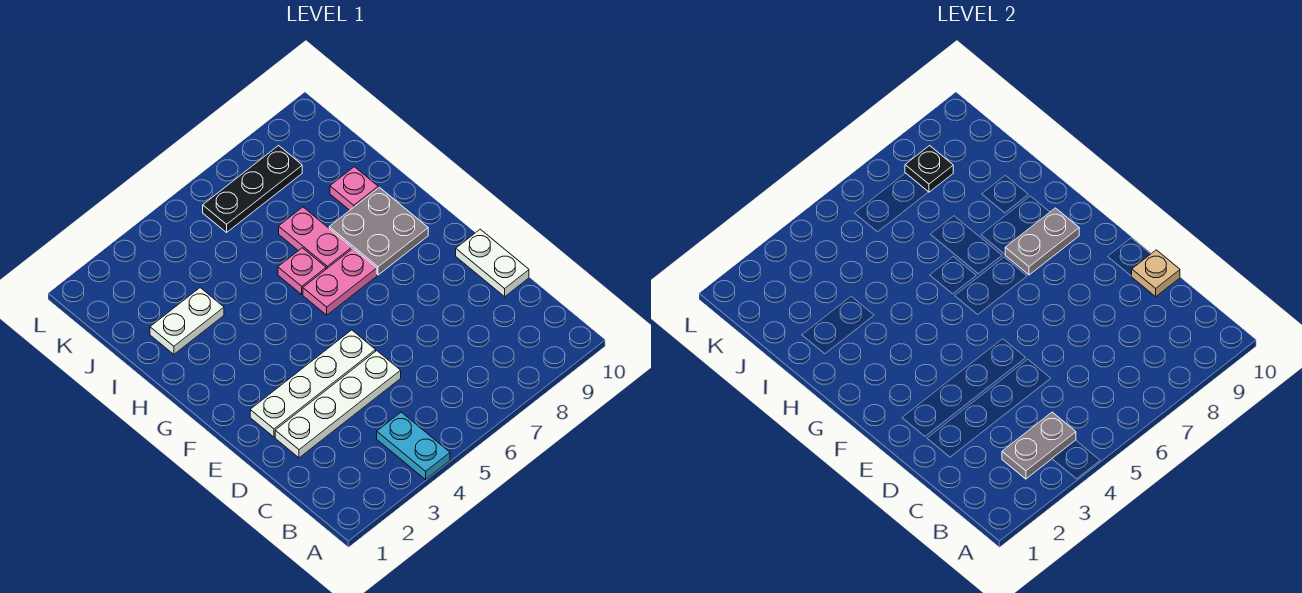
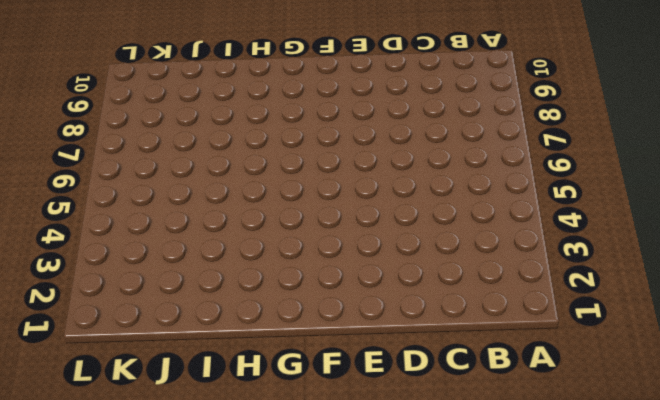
none -> cyan plate A4:B4 level 1
none -> white plate D2:D5 level 1
none -> white plate D10:E10 level 1

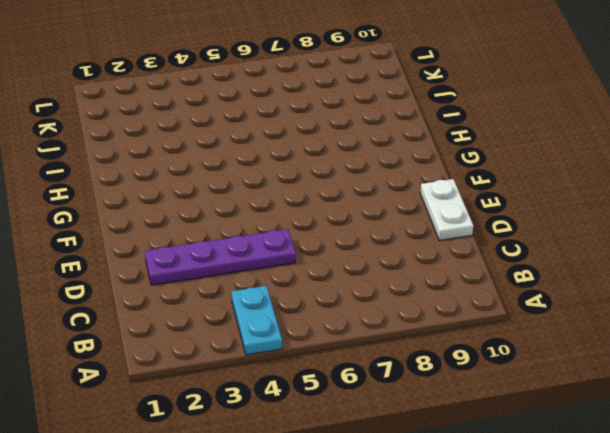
purple plate D2:D5 level 1 -> white plate D2:D5 level 1
none -> white plate E2:E5 level 1
none -> pink plate G6:G7 level 1
none -> grey plate G8:H9 level 1

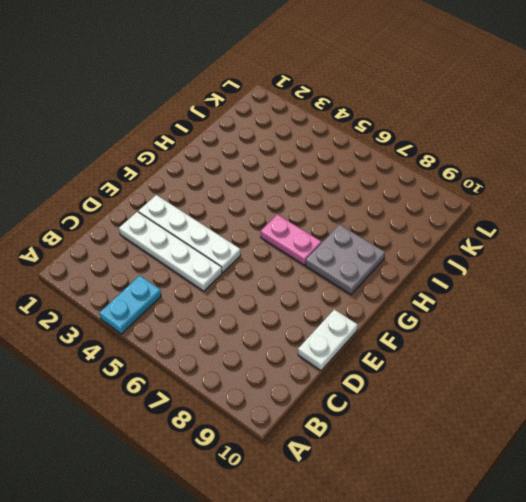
none -> pink plate H6 level 1
none -> pink plate H7:I7 level 1
none -> white plate I2:I3 level 1

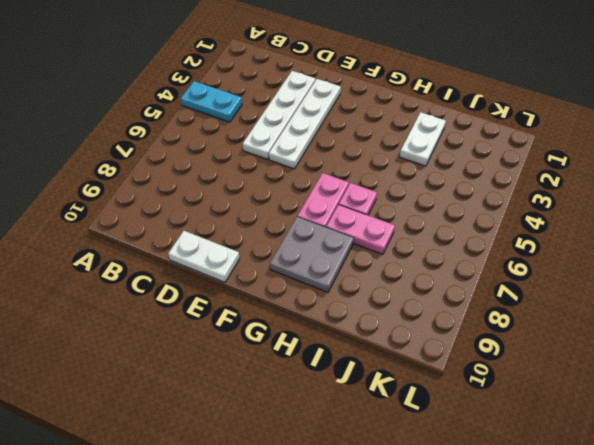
none -> pink plate I9 level 1
none -> black plate K6:K8 level 1
none -> grey plate B3:B4 level 2

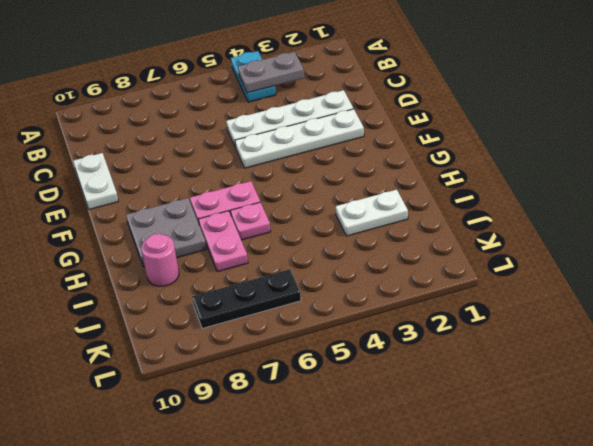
pink round brick I9 level 1 -> pink plate I9 level 1
none -> tan plate D10 level 2
none -> grey plate G8:G9 level 2
none -> black plate K8 level 2

